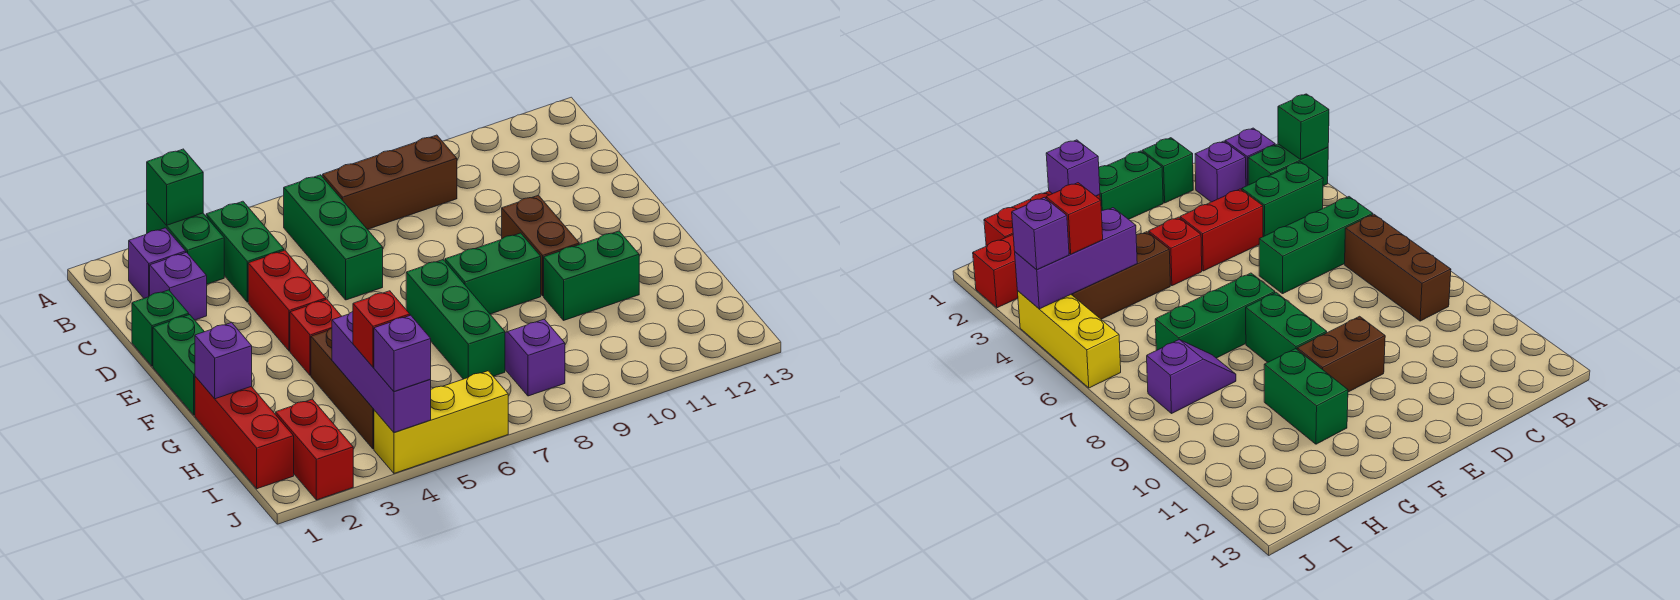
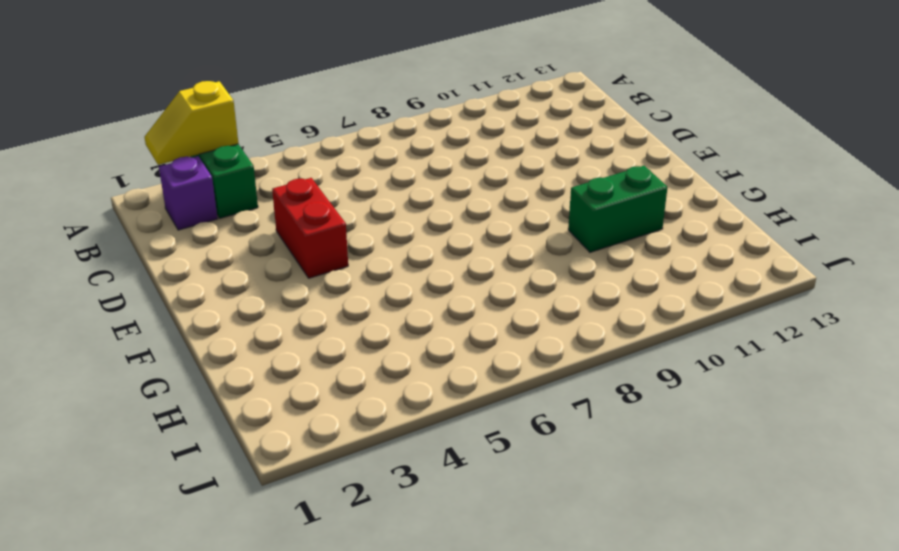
yellow slope A2:A3 level 2 top 3 -> green brick A3 level 2
none -> green brick B4:C4 level 1
none -> green brick B6:D6 level 1
none -> brown brick B7:B9 level 1

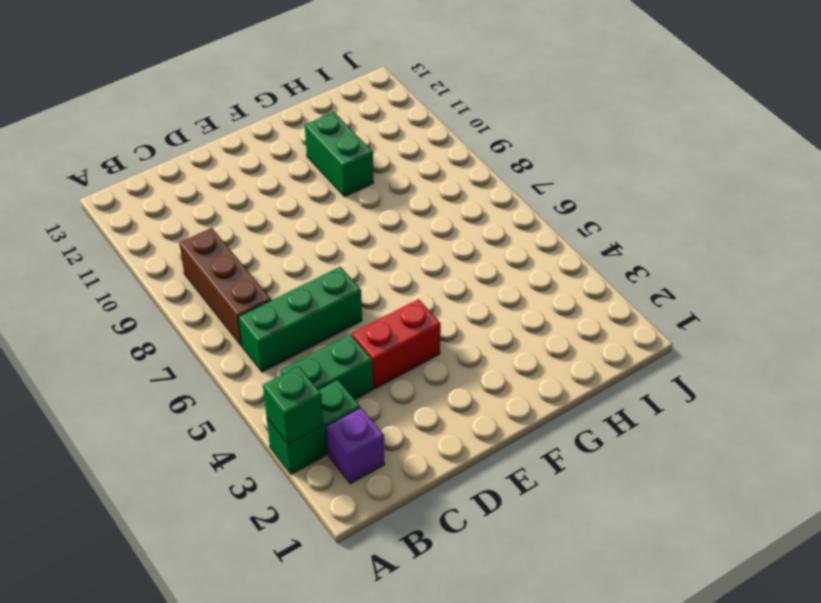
none -> purple brick C2 level 1
none -> green brick D1 level 1
none -> green brick E1:F1 level 1

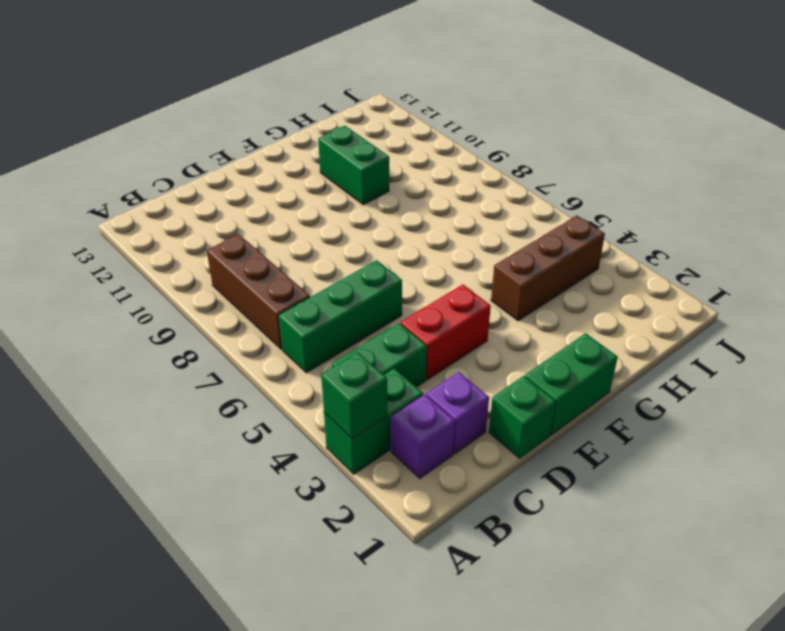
none -> brown brick E10:F10 level 1
none -> red brick F4 level 1
none -> green brick F7:H7 level 1

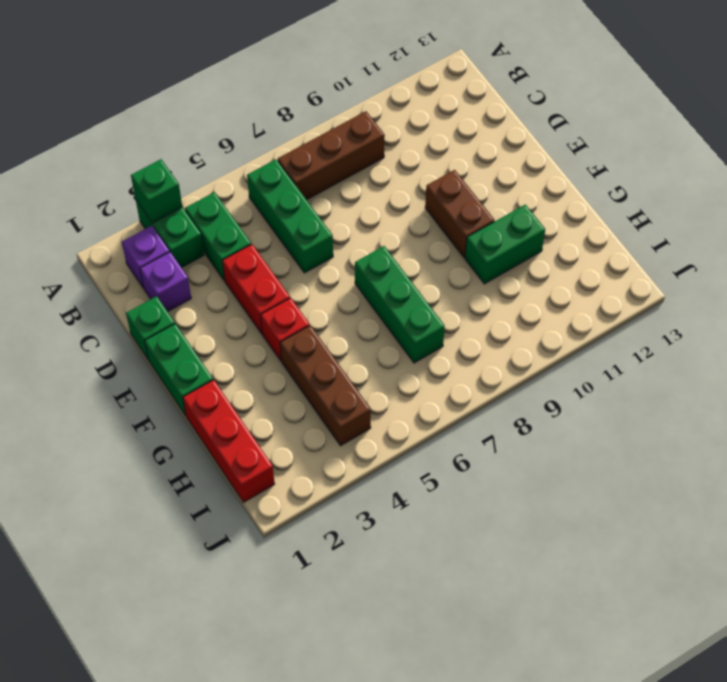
none -> green brick F8:F9 level 1
none -> purple slope H8:I8 level 1 top I
none -> red brick I2:J2 level 1

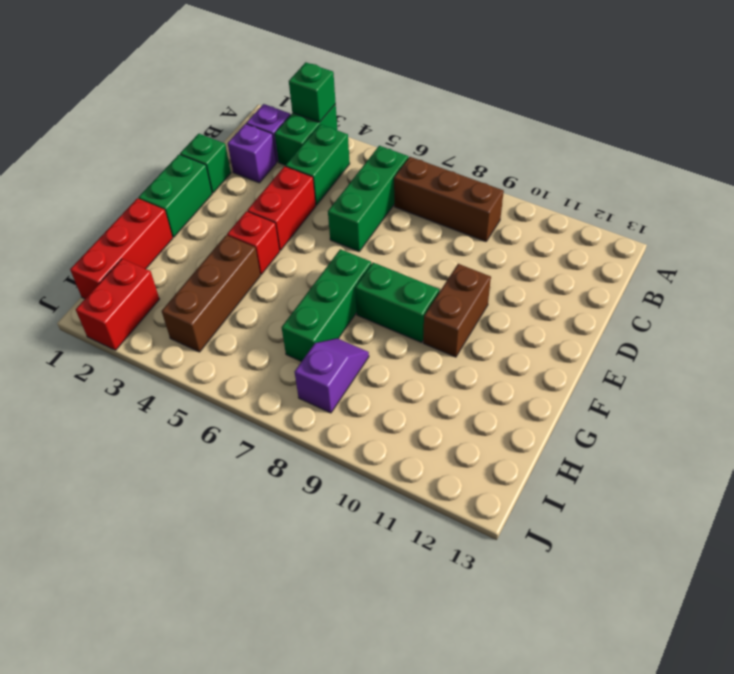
none -> green brick G10:G11 level 1
none -> yellow brick J4:J6 level 1
none -> purple brick G1 level 2

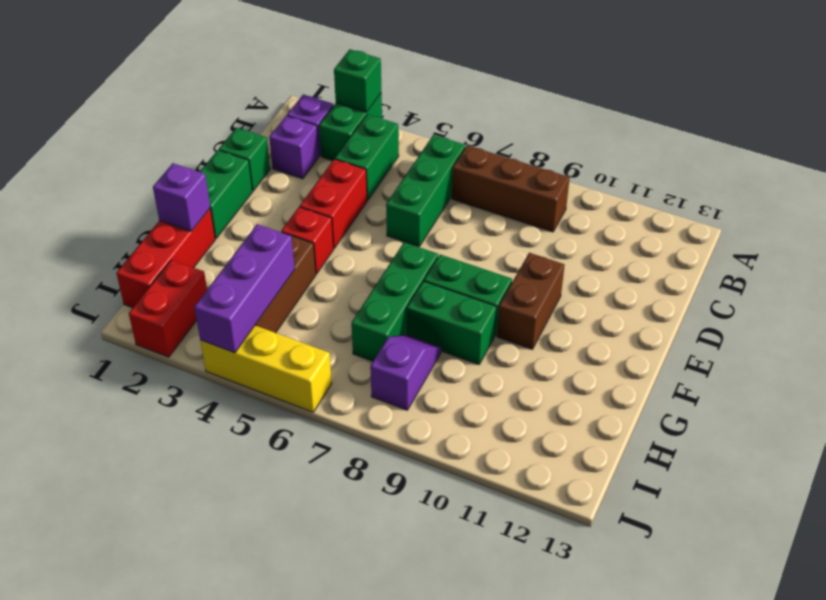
green brick G8:G9 level 1 -> green brick G10:G11 level 1
none -> red brick I4 level 3
none -> purple brick J4 level 3

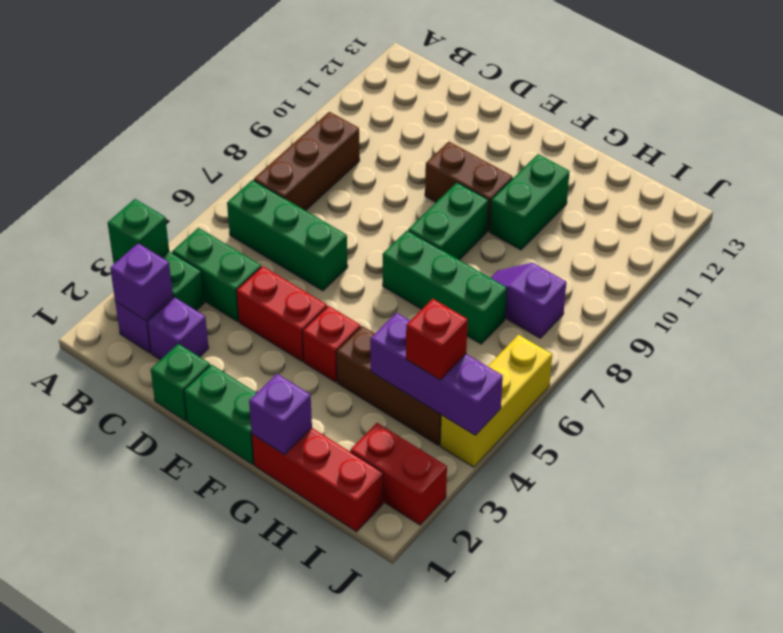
purple brick B2 level 2 -> purple brick J4 level 3

